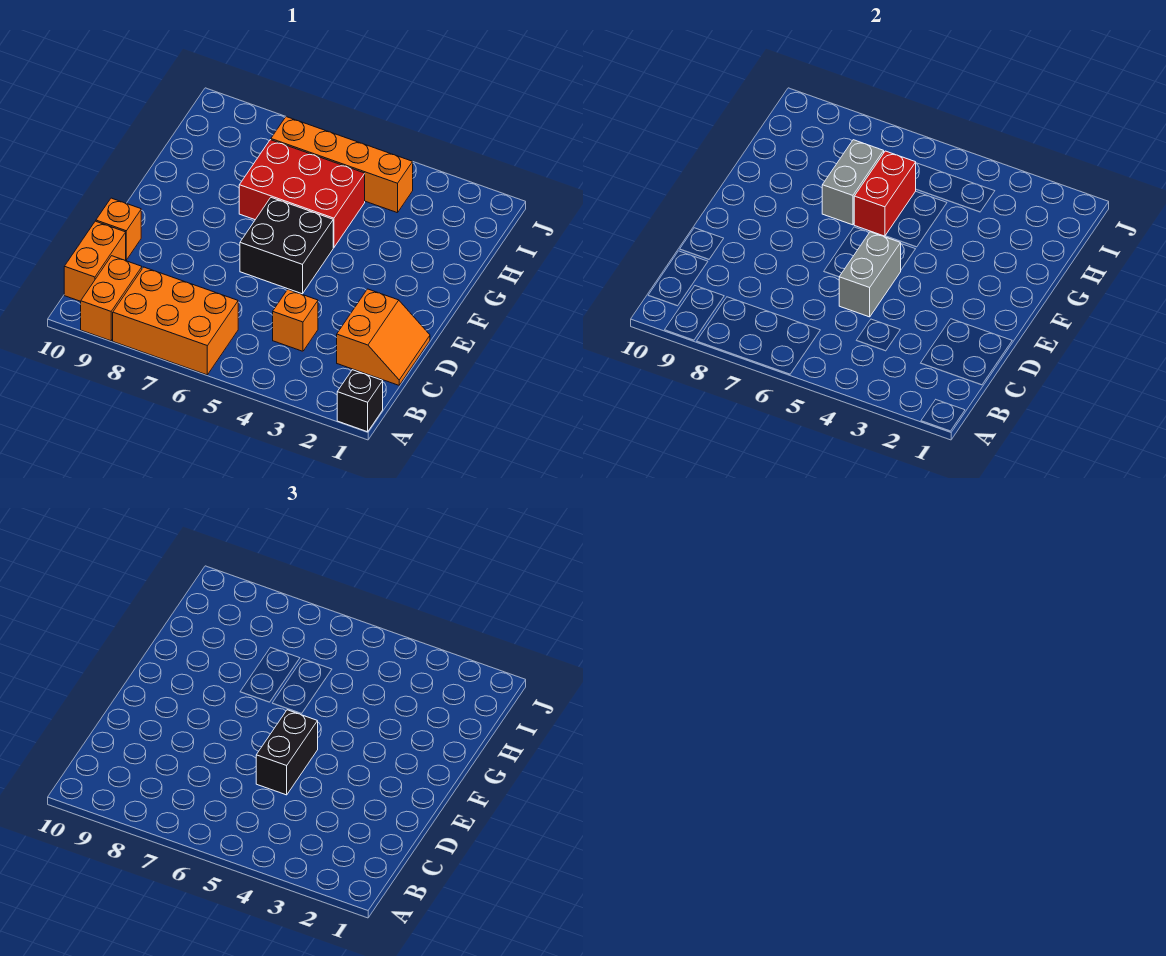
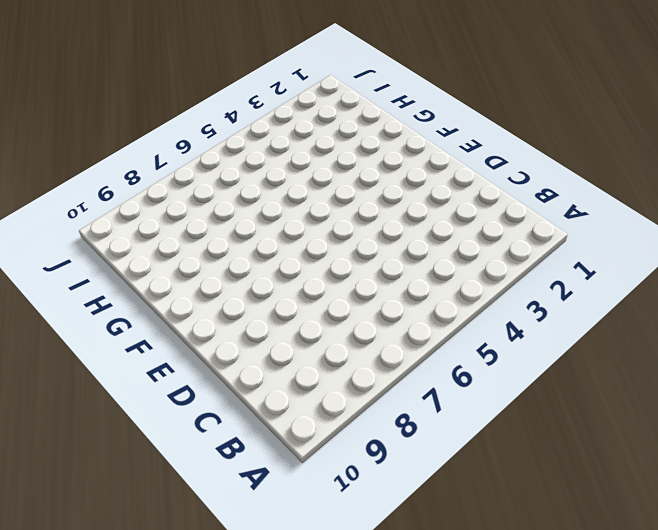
none -> black brick A1 level 1
none -> orange brick A6:B8 level 1
none -> orange brick A9:B9 level 1

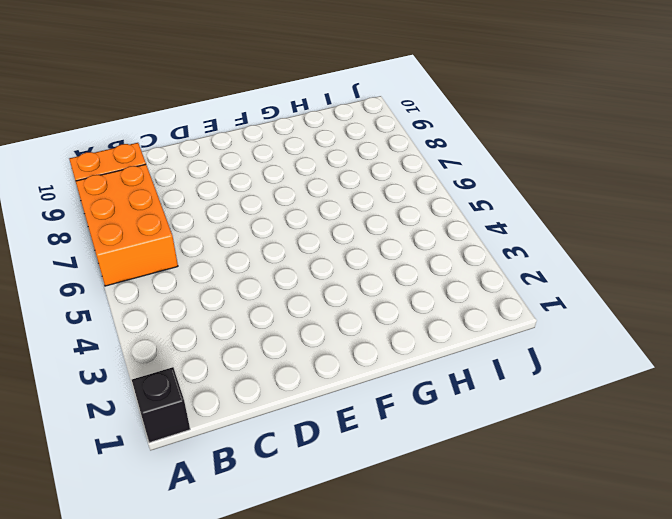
none -> orange brick B10:C10 level 1
none -> orange slope C1:D2 level 1 top 2
none -> orange brick C4 level 1

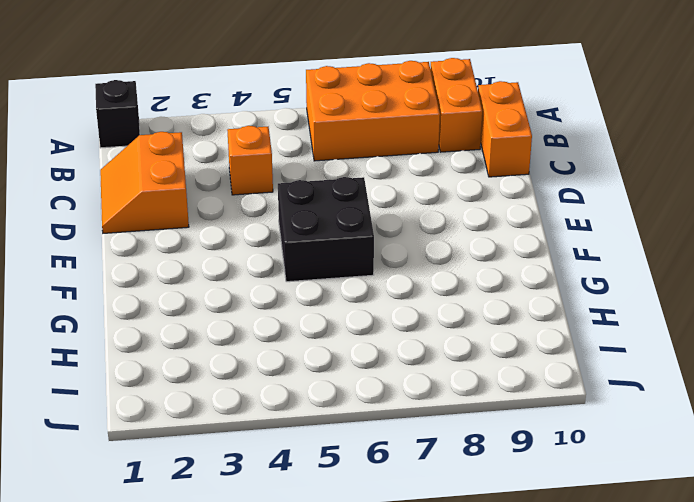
none -> orange brick D10 level 1
none -> red brick G5:H7 level 1
none -> orange brick I4:I7 level 1

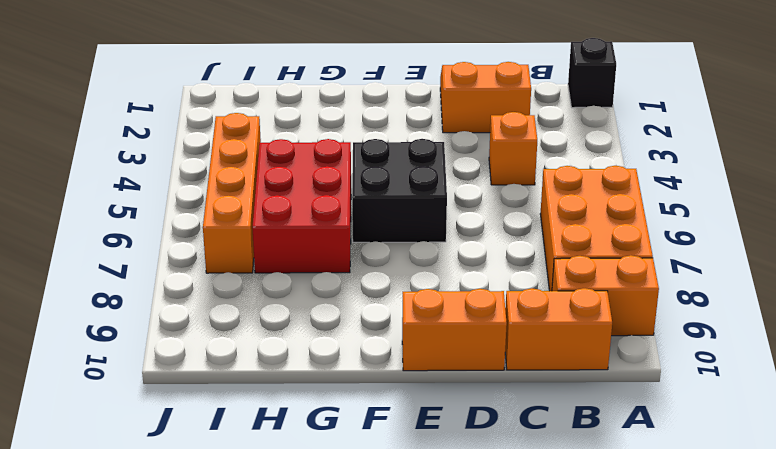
orange brick D10:E10 level 1 -> orange brick D10 level 1
none -> grey brick D5:E5 level 2
none -> red brick G6:H6 level 2
none -> grey brick G7:H7 level 2

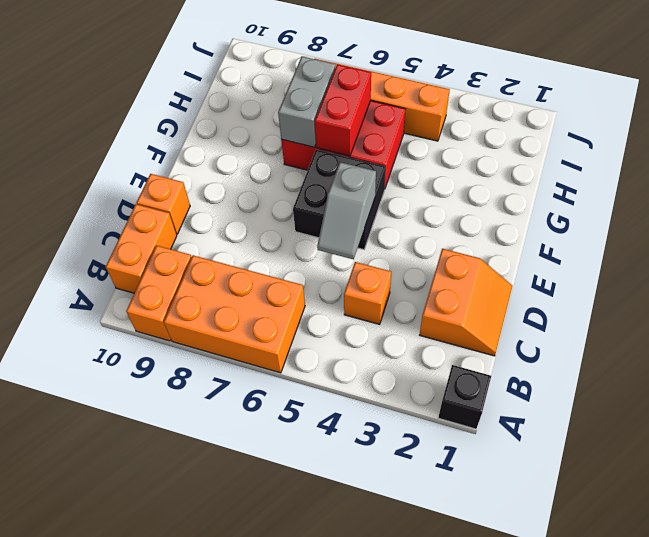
grey slope D5:E5 level 2 top E -> grey brick D5:E5 level 2
none -> black brick D5:E5 level 3

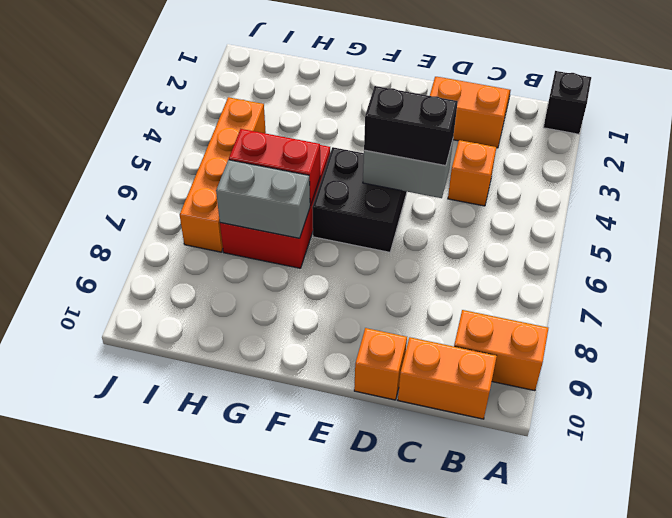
none -> orange brick A6:B8 level 1

